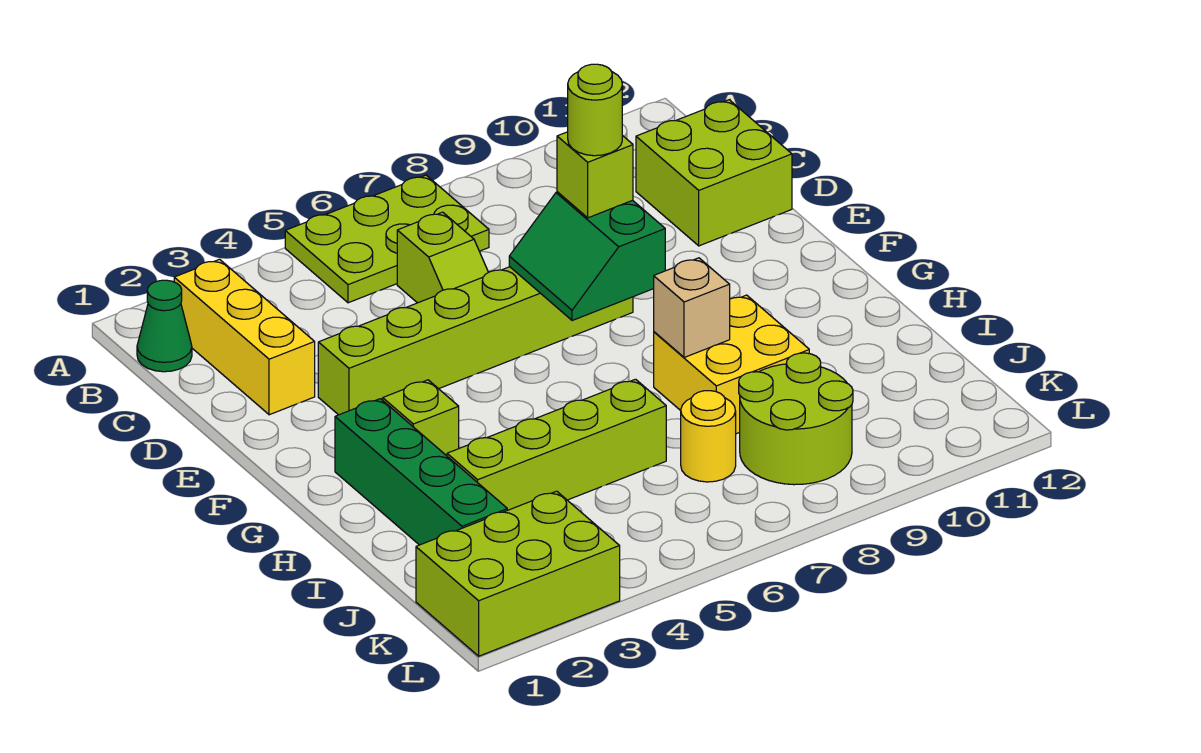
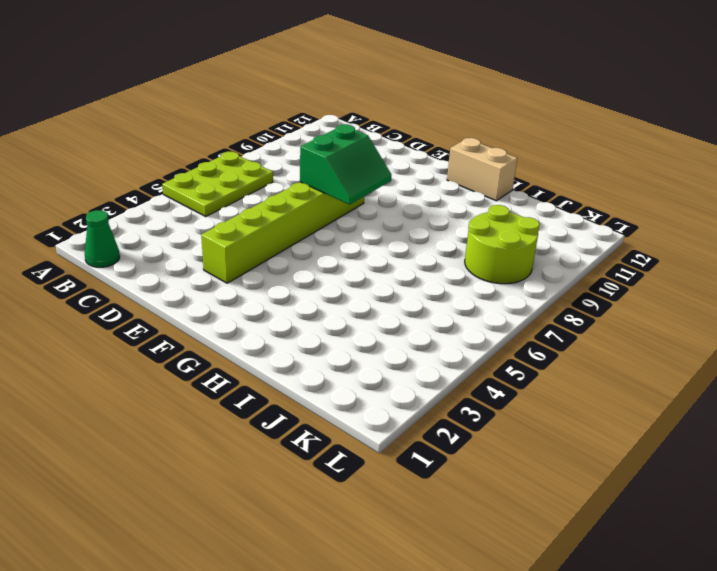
green slope E7:F8 level 2 top E -> green slope E7:F8 level 2 top 8
tan brick G12:H12 level 1 -> none
none -> yellow brick B2:D2 level 1
none -> lime slope C6:D6 level 1 top C
none -> lime brick C11:D12 level 1

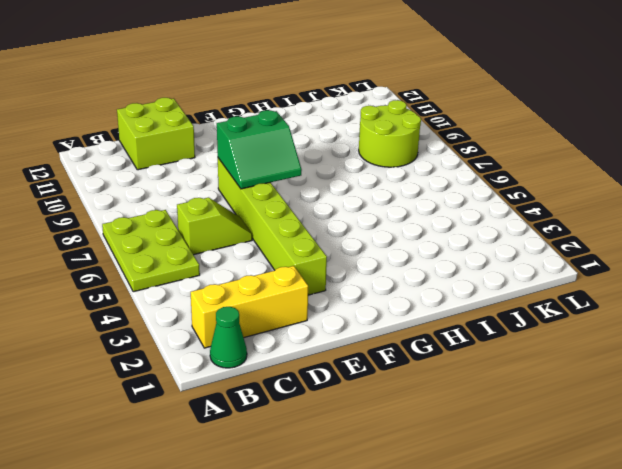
none -> green brick G2:J2 level 1
none -> lime brick G3 level 1
none -> yellow brick H8:I9 level 1

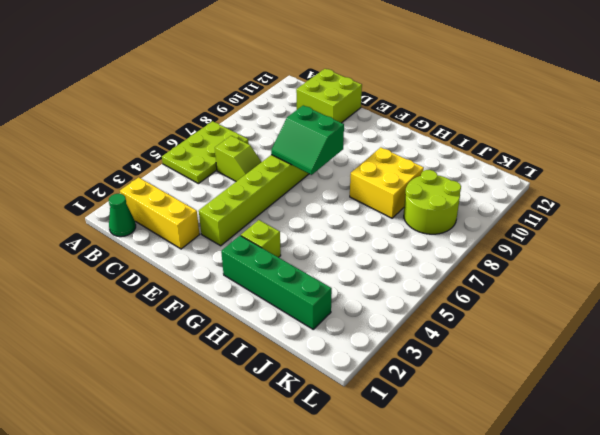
none -> lime brick I3:I6 level 1
none -> yellow round brick J7 level 1
none -> lime brick K1:L3 level 1

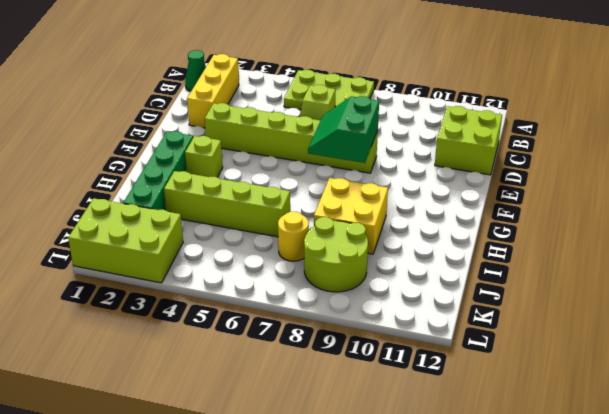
none -> tan brick H8 level 2
none -> lime brick E8 level 3
none -> lime round brick E8 level 4

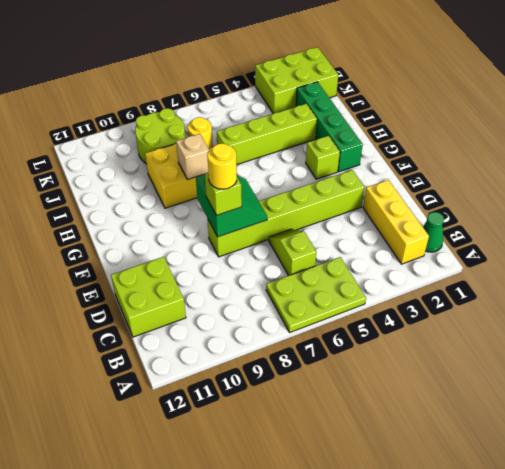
yellow round brick E8 level 4 -> lime round brick E8 level 4

